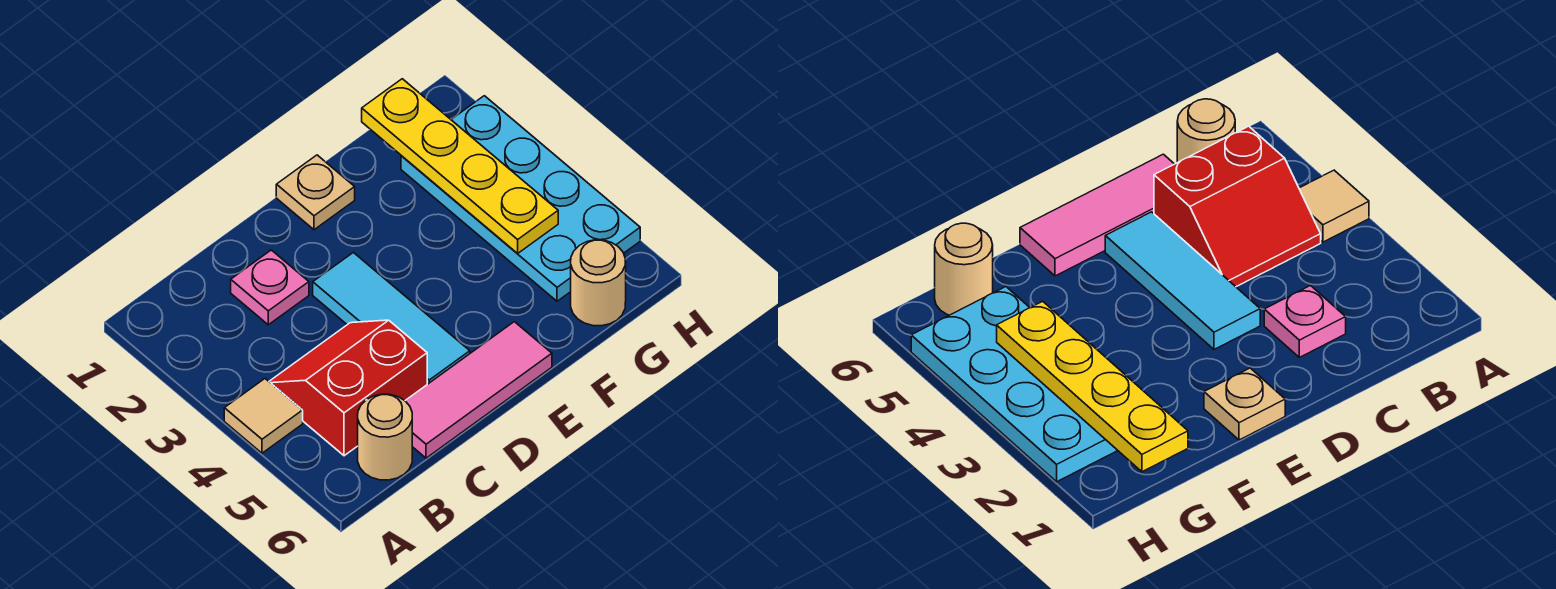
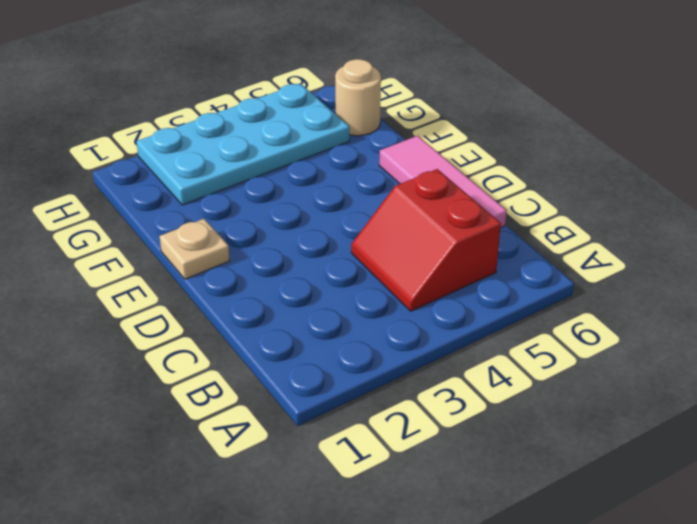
none -> tan tile A4 level 1
none -> tan round brick B6 level 1

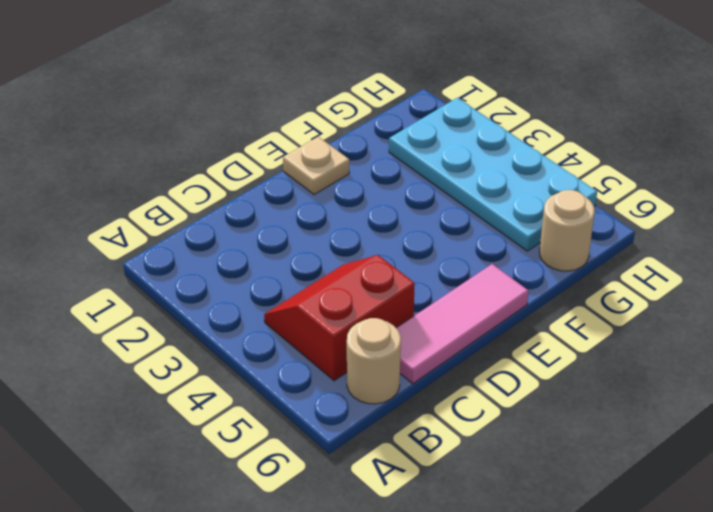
none -> tan tile A4 level 1
none -> pink plate C2 level 1

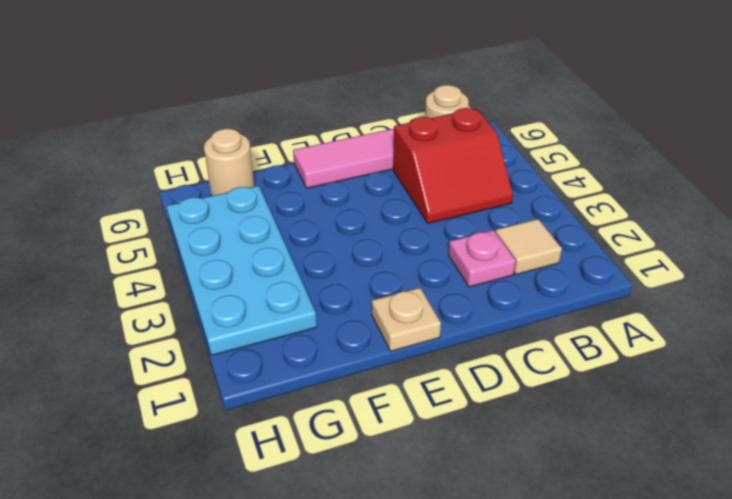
tan tile B2 level 1 -> tan tile A4 level 1
none -> cyan tile D3:D5 level 1
none -> yellow plate G1:G4 level 2

